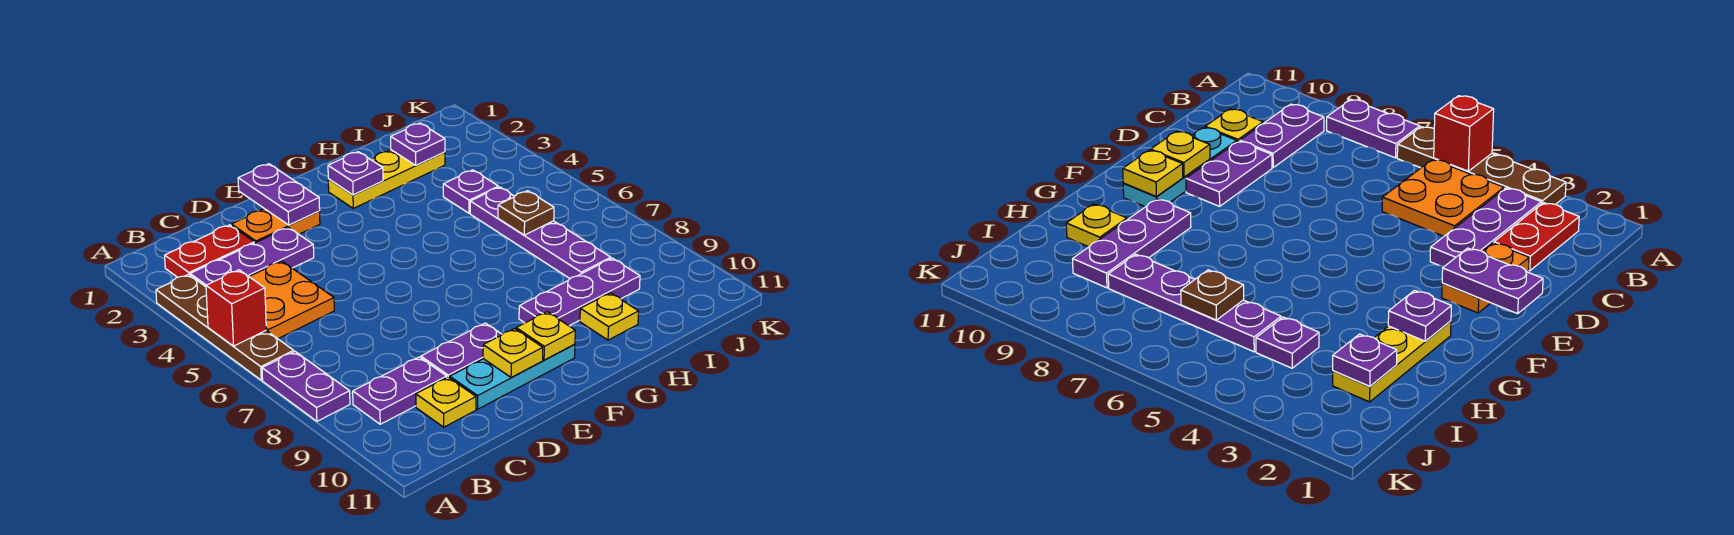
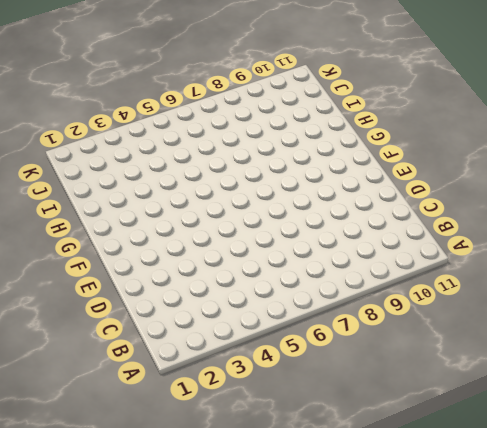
none -> brown plate A3:A6 level 1
none -> purple plate A7:A8 level 1
none -> red plate B2:C2 level 1

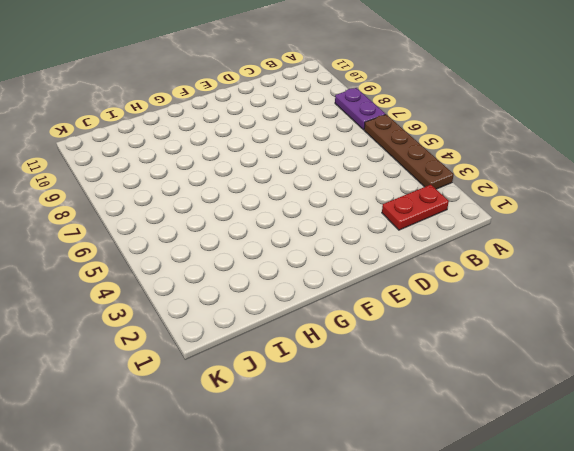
none -> purple plate B3:D3 level 1
none -> orange plate B4:C5 level 1
none -> purple plate B9:C9 level 1

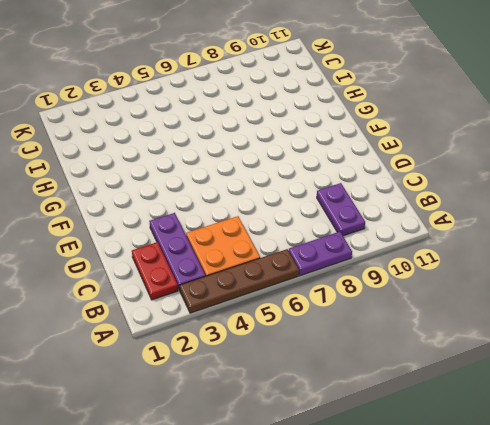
none -> yellow plate C10 level 1
none -> orange plate D2:E2 level 1
none -> purple plate D9:E9 level 1

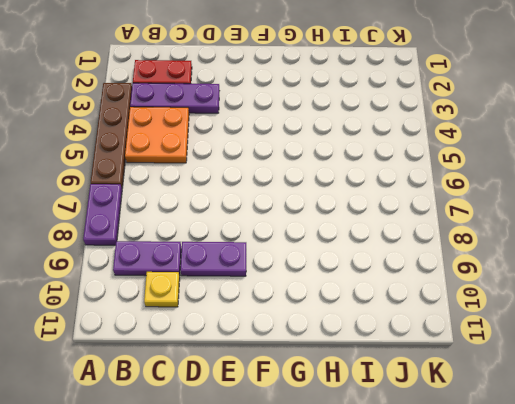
none -> orange plate D2:E2 level 1
none -> cyan plate D10:F10 level 1
none -> yellow plate G2:I2 level 1

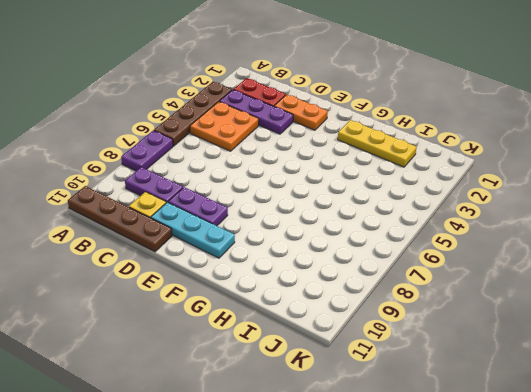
brown plate A11:D11 level 1 -> none
none -> purple plate G9:I9 level 1
none -> yellow plate H10 level 1
none -> purple plate I4 level 1

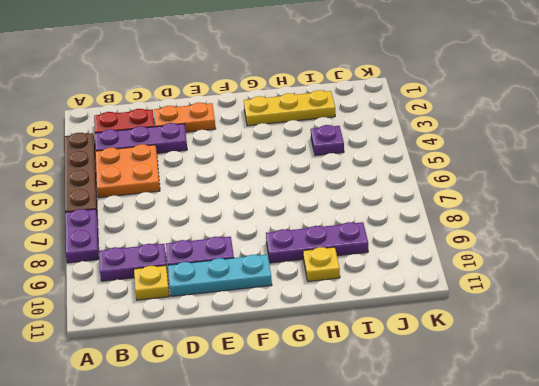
none -> purple plate I5:I8 level 1
none -> red brick A5 level 2
none -> purple plate E1:E2 level 2

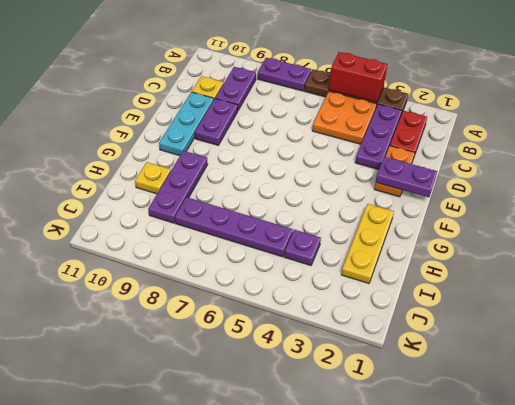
red brick A4:A5 level 2 -> red brick A5 level 2
none -> yellow plate E10 level 2
none -> yellow plate F10 level 2
none -> purple plate G2 level 2

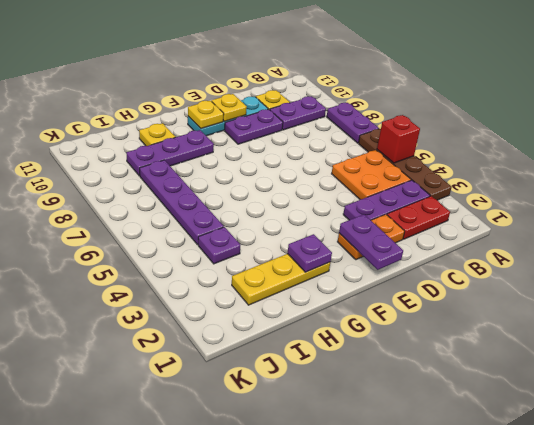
none -> purple plate I2 level 2
none -> brown plate I6 level 2

